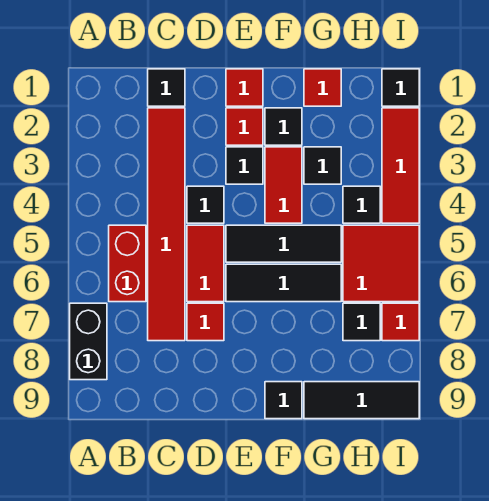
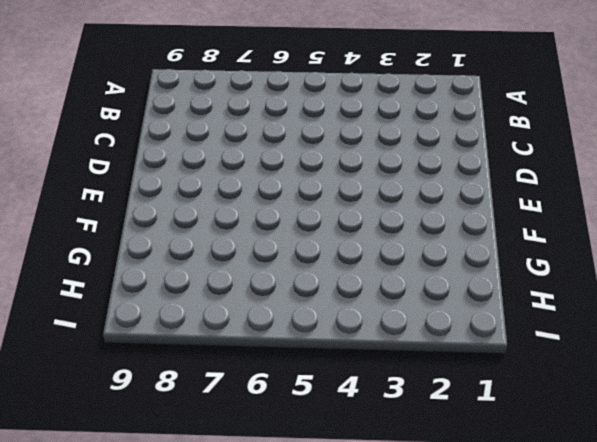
none -> black brick A7:A8 level 1
none -> red brick B5:B6 level 1
none -> black tile C1 level 1

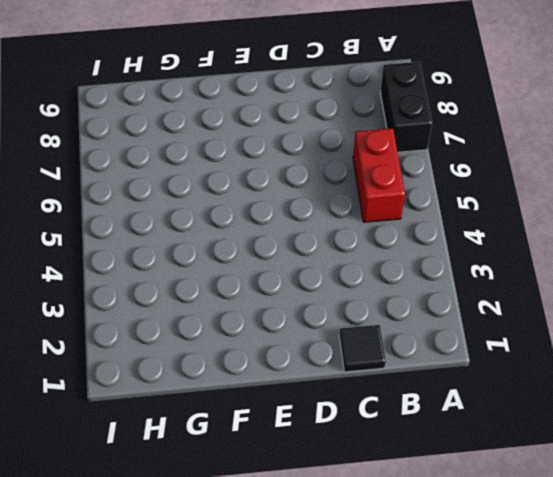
none -> red tile C2:C7 level 1
none -> black tile D4 level 1
none -> red tile D5:D6 level 1

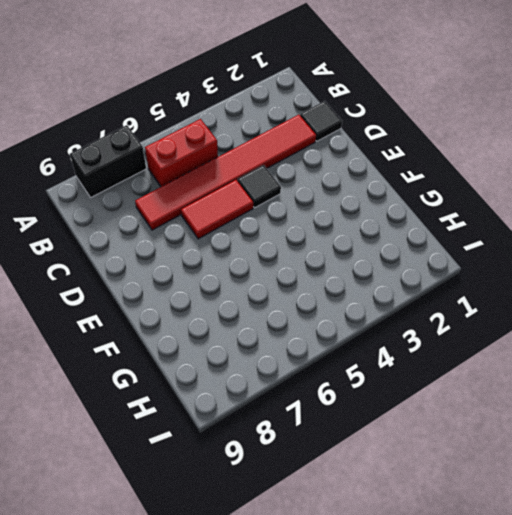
none -> red tile D7 level 1
none -> red tile E1 level 1
none -> red tile E2 level 1

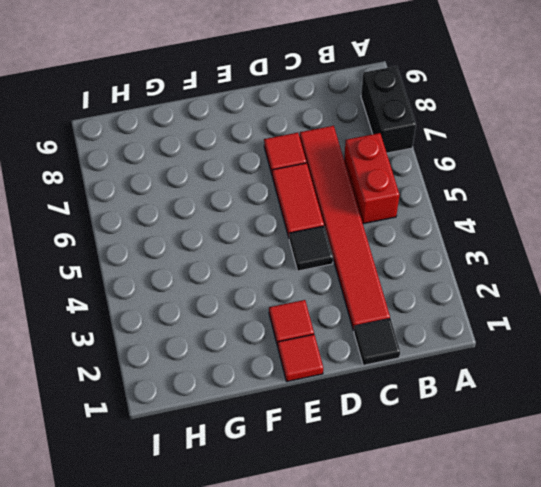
none -> black tile E3 level 1
none -> black tile E5:G5 level 1
none -> black tile E6:G6 level 1

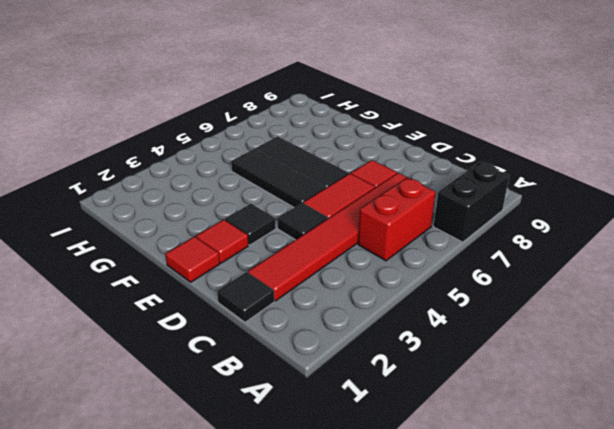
none -> black tile F2 level 1
none -> red tile F3:F4 level 1
none -> black tile F9 level 1

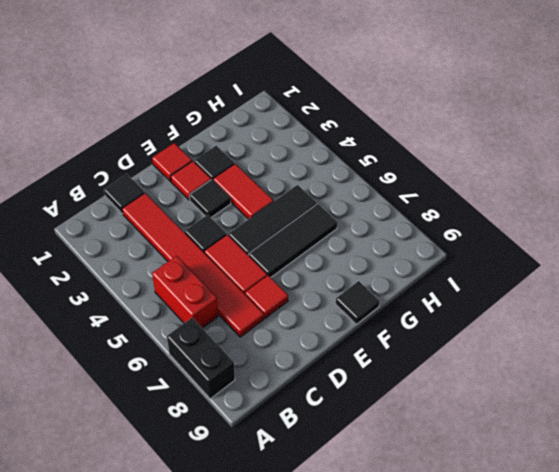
none -> red tile G1 level 1
none -> black tile G3 level 1
none -> black tile G9:I9 level 1

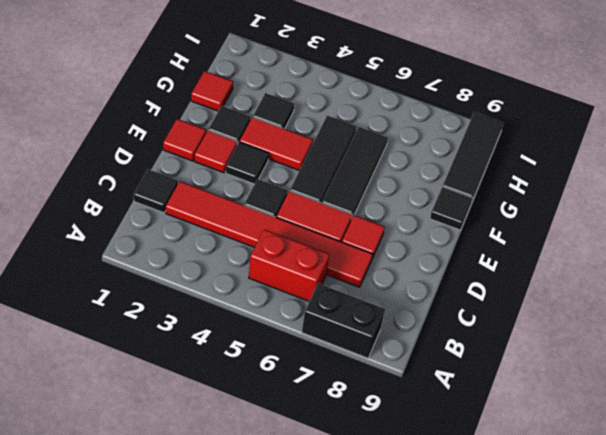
none -> black tile H4 level 1
none -> red tile H5:I6 level 1
none -> black tile H7 level 1

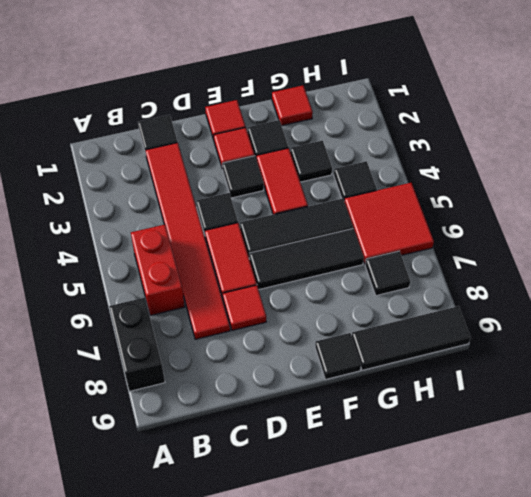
none -> black tile I1 level 1
none -> red tile I2:I4 level 1
none -> red tile I7 level 1

